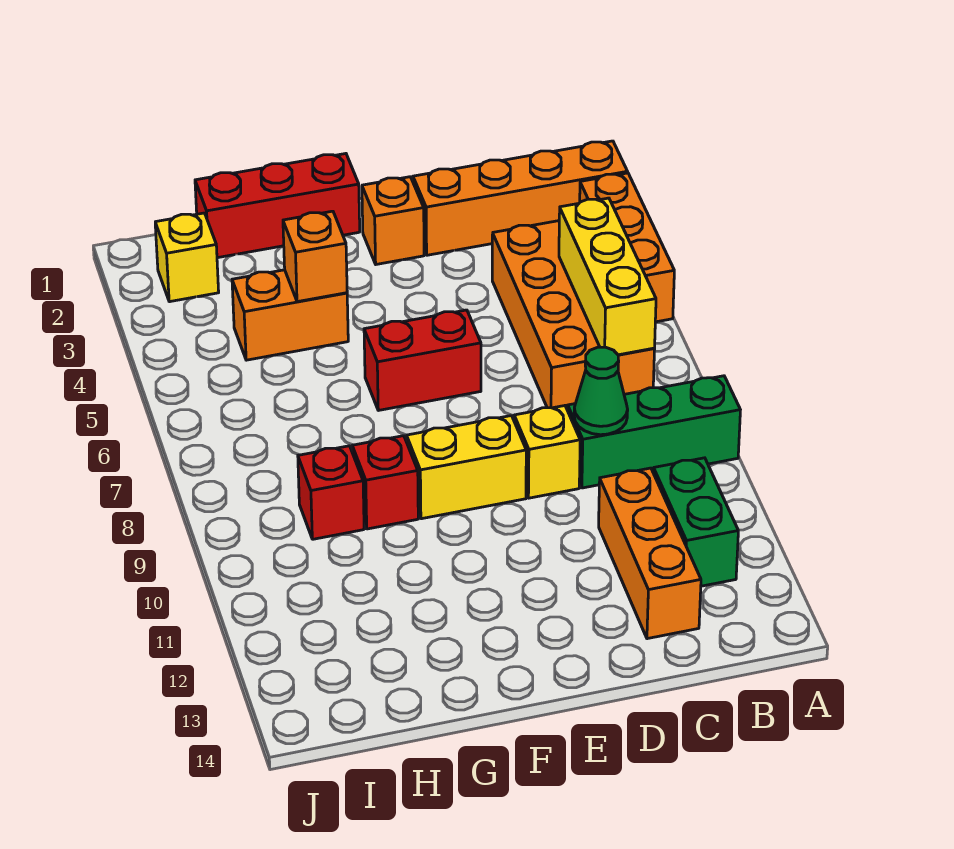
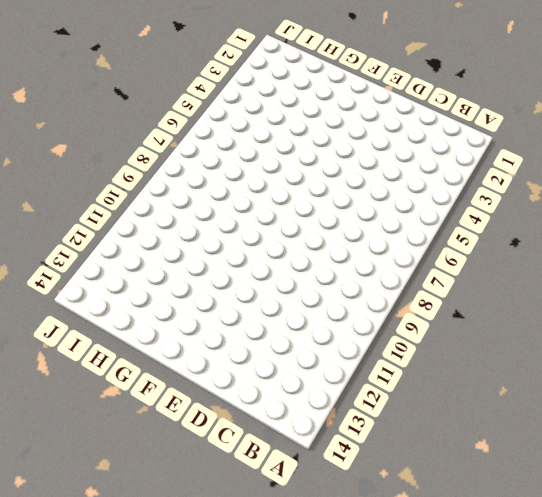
none -> orange brick A2:D2 level 1
none -> orange brick A3:A5 level 1
none -> green brick A9:C9 level 1

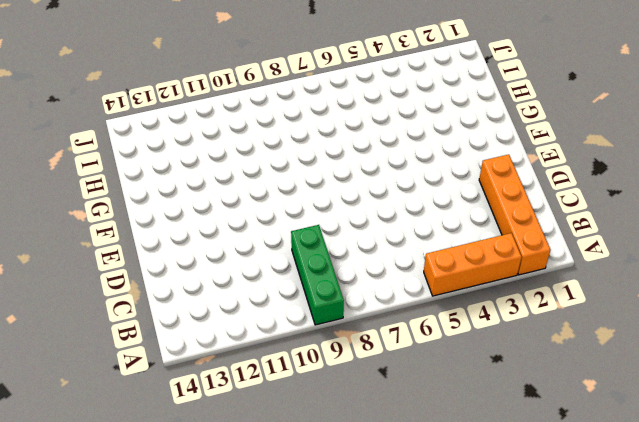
none -> orange brick B4:C7 level 1
none -> green brick B11:B12 level 1
none -> orange brick C11:C13 level 1

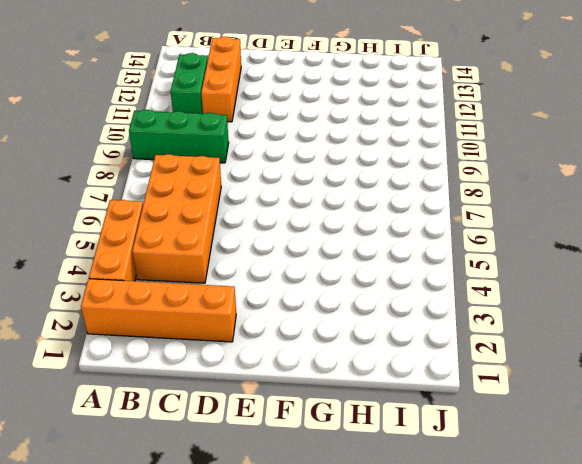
none -> yellow brick D9 level 1
none -> orange brick E2 level 1
none -> red brick E6:F6 level 1

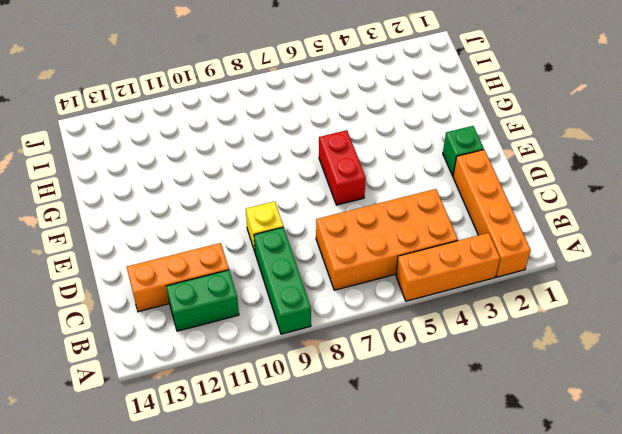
green brick E2 level 1 -> orange brick E2 level 1
none -> yellow brick E9:F9 level 1
none -> red brick F1:H1 level 1
none -> orange brick G4:H4 level 1

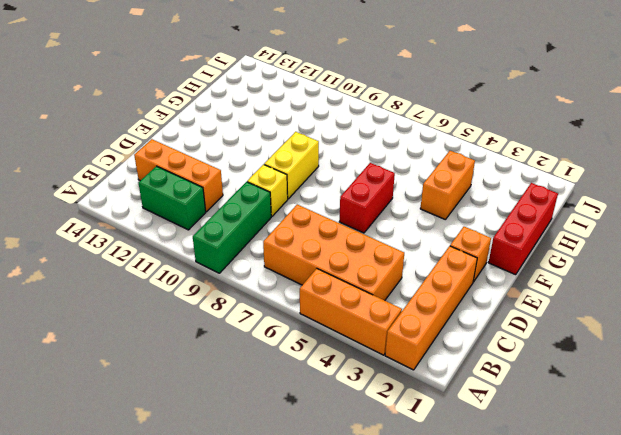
none -> red brick G9 level 1
none -> red brick H9 level 1
none -> yellow brick I2 level 1

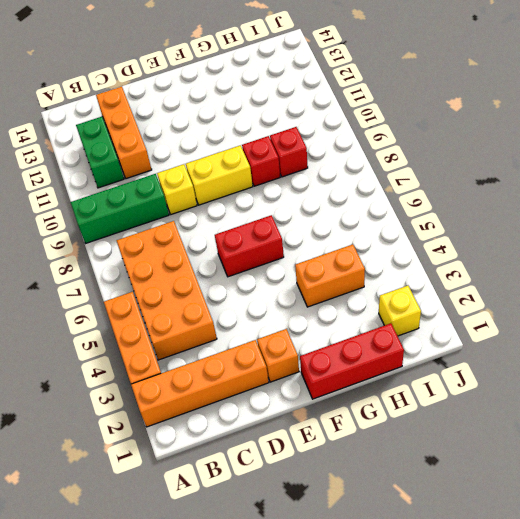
none -> yellow brick B5:B7 level 2
none -> green cone C9 level 2
none -> orange brick G4 level 2

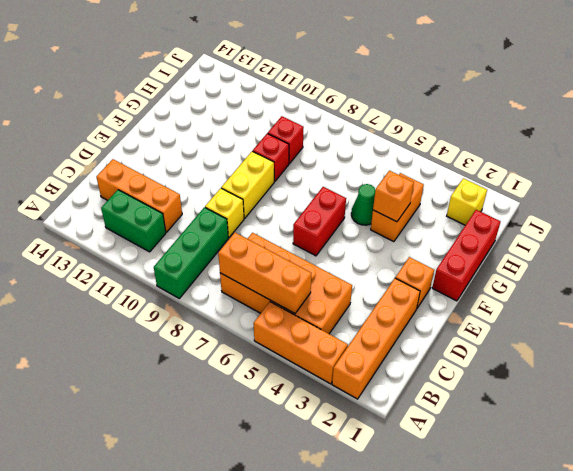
orange brick B5:B7 level 2 -> yellow brick B5:B7 level 2
green cone G5 level 1 -> green cone C9 level 2

